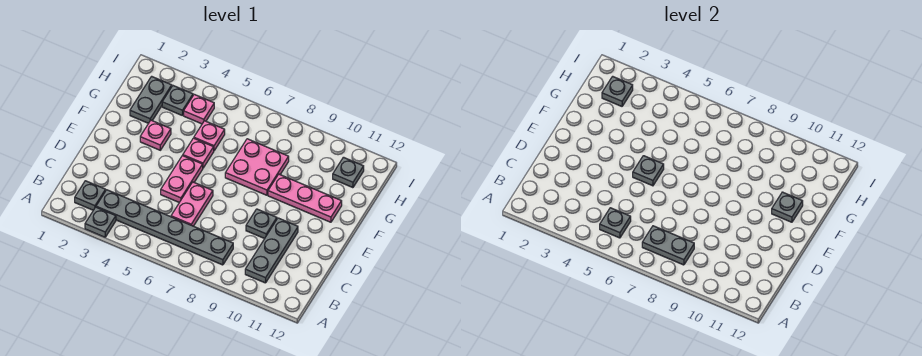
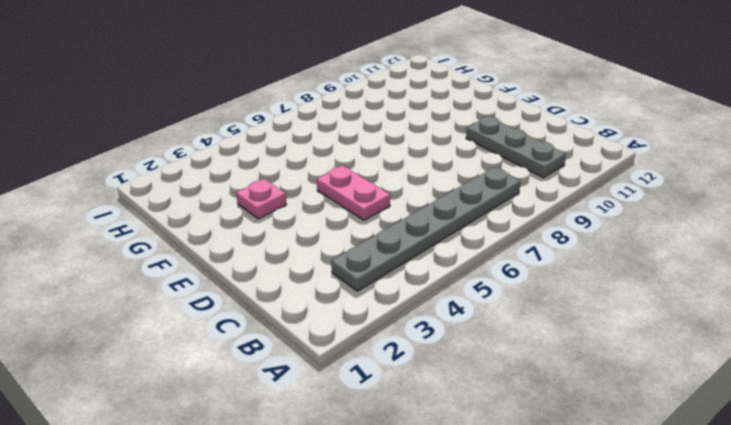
none -> grey plate A3 level 1
none -> grey plate B2 level 1
none -> pink plate C6:D6 level 1

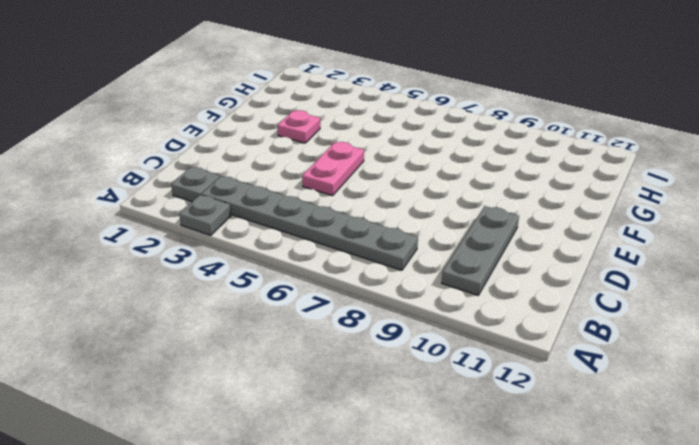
none -> pink plate C6:D6 level 1
none -> grey plate D9 level 1
none -> pink plate F5 level 1

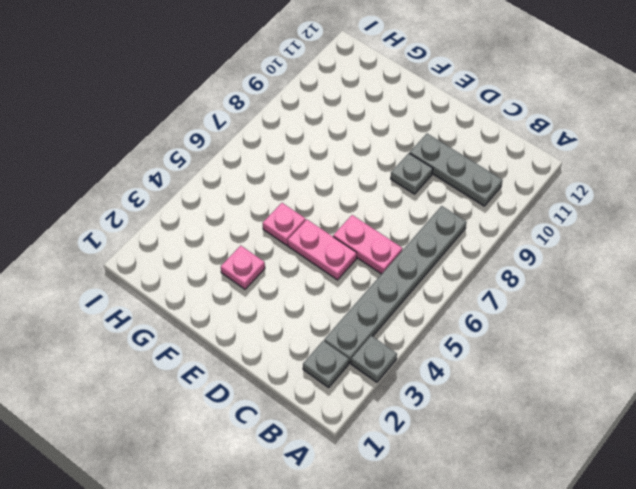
none -> pink plate F7:G8 level 1
none -> pink plate F9:F11 level 1
none -> grey plate G2:H2 level 1

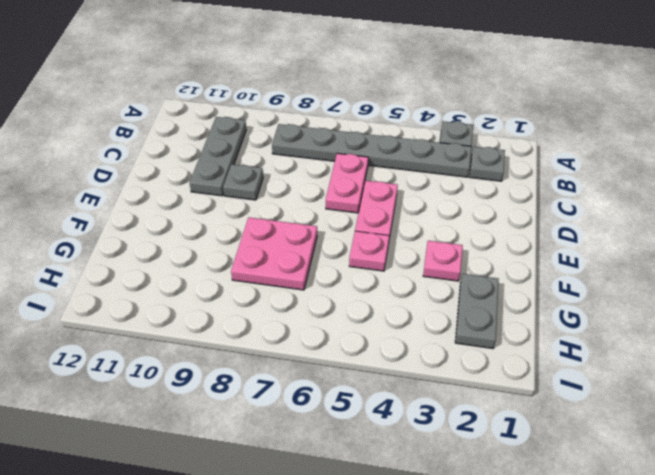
none -> pink plate F9:F11 level 1
none -> pink plate G5 level 1
none -> grey plate H3 level 1

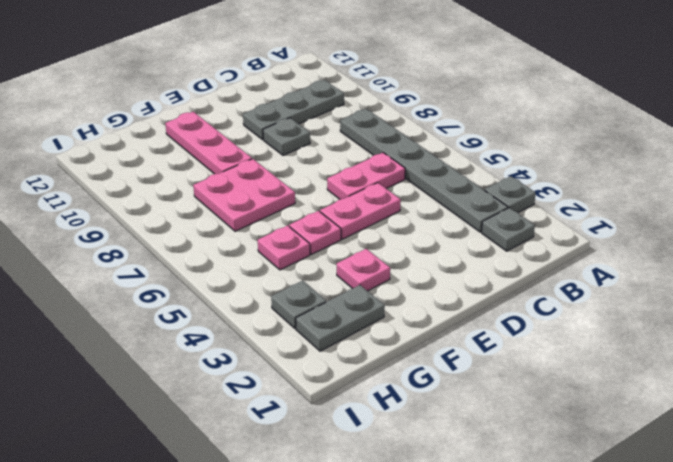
none -> pink plate H4 level 1
none -> grey plate H11 level 1
none -> grey plate B5 level 2

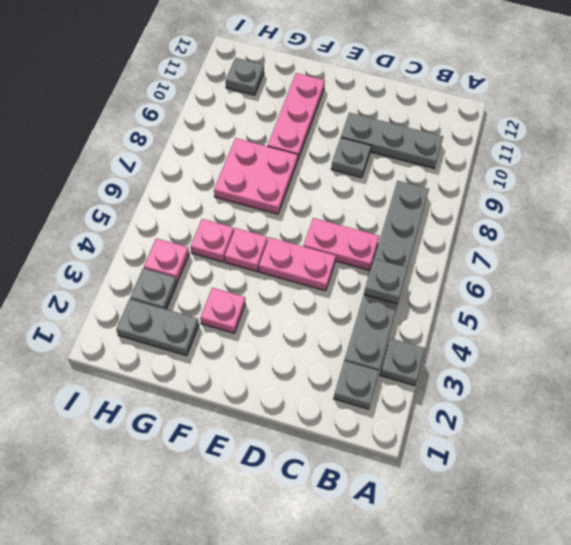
none -> grey plate B7:B8 level 2
none -> grey plate E5 level 2
none -> grey plate F11 level 2

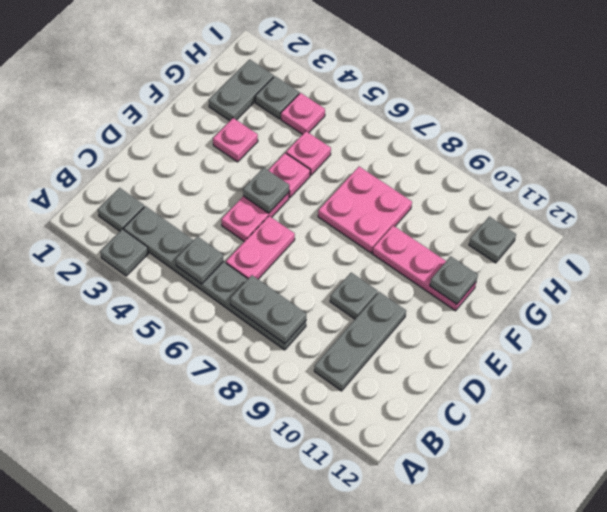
none -> grey plate H2 level 2

